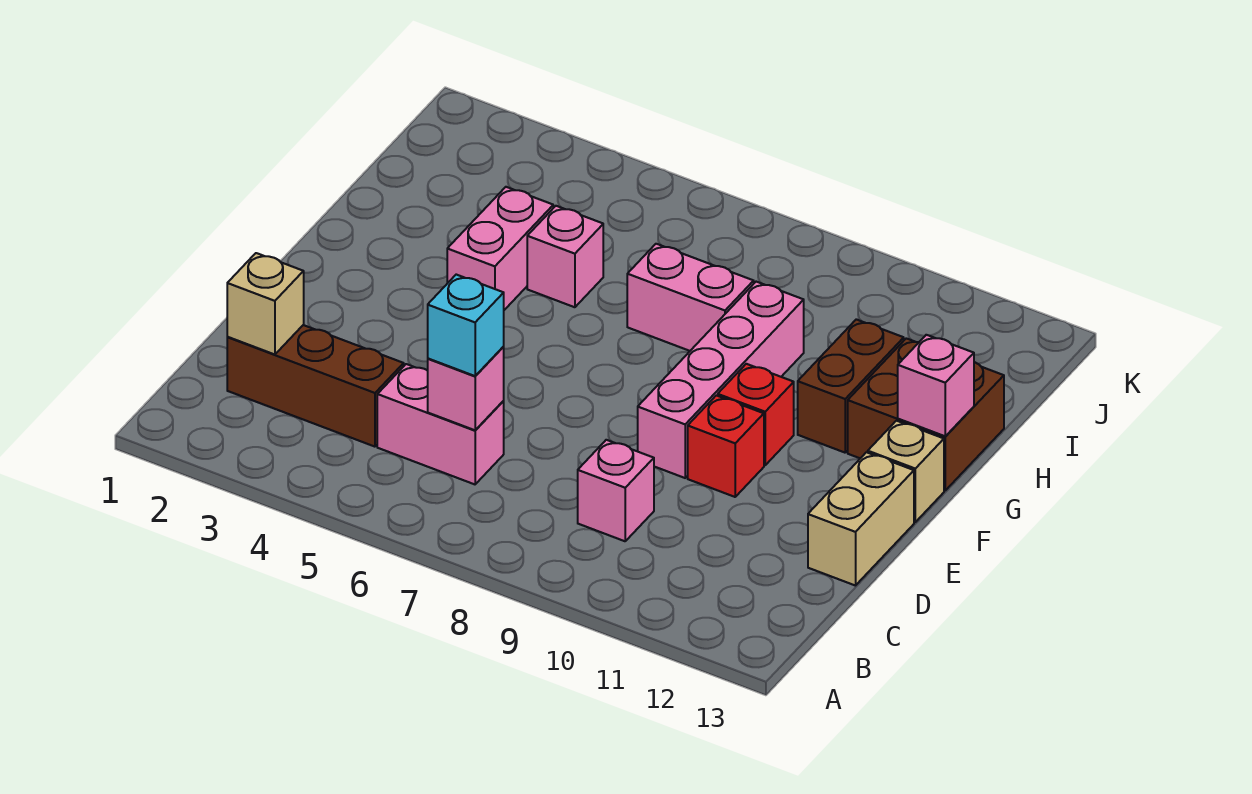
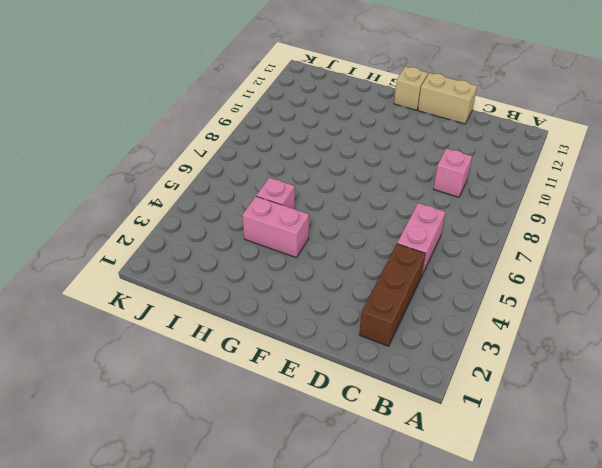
none -> pink brick E9:H9 level 1
none -> red brick E10 level 1
none -> red brick F10 level 1

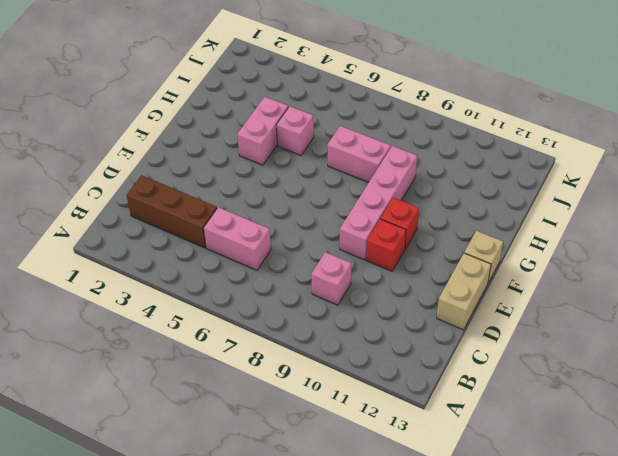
none -> brown brick G11:H11 level 1
none -> brown brick G12:H13 level 1
none -> tan brick C2 level 2

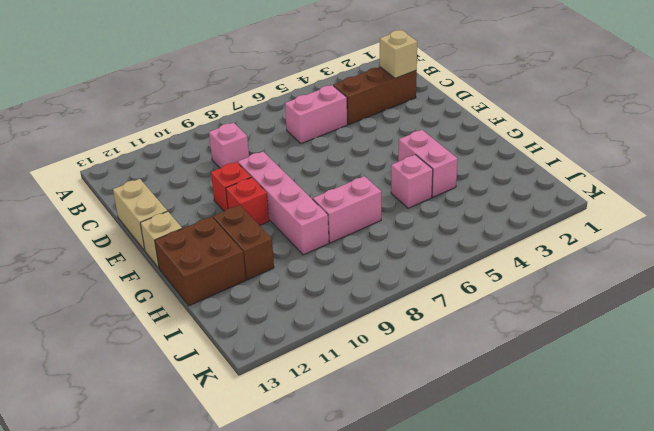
none -> pink brick C6 level 2
none -> pink brick G13 level 2
none -> cyan brick C6 level 3

